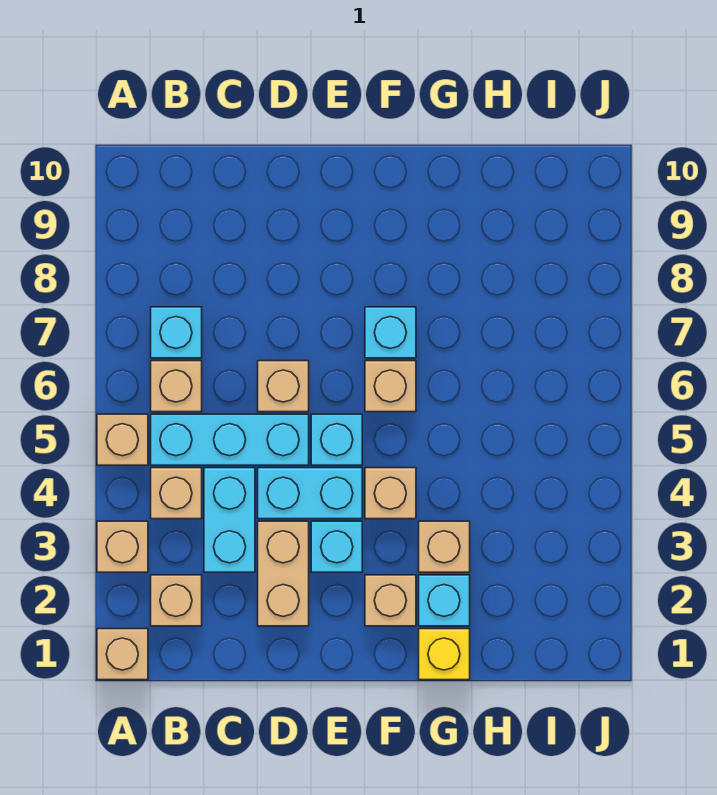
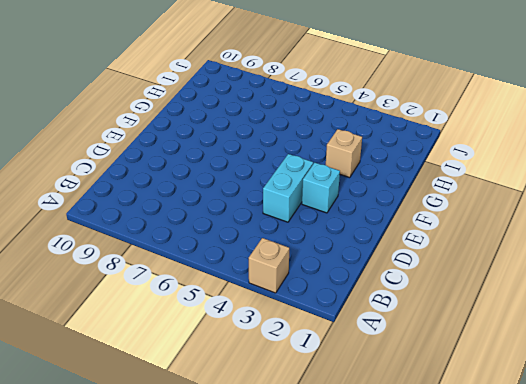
none -> tan brick A1 level 1
none -> tan brick A5 level 1
none -> tan brick B2 level 1

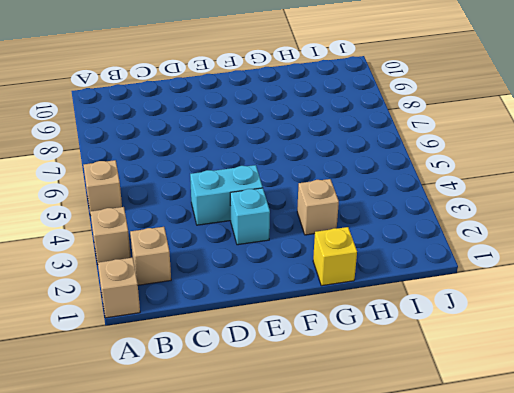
none -> tan brick B4 level 1
none -> cyan brick B5:D5 level 1
none -> tan brick B6 level 1

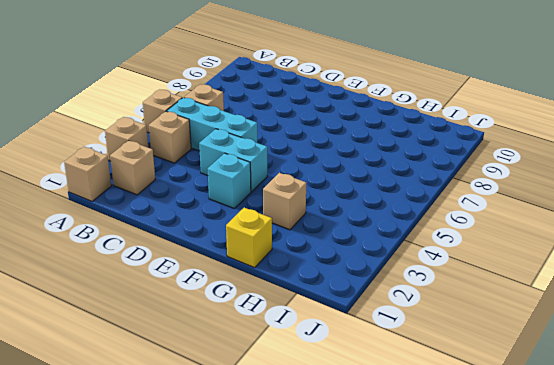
none -> cyan brick B7 level 1
none -> cyan brick C3:C4 level 1
none -> tan brick D2:D3 level 1

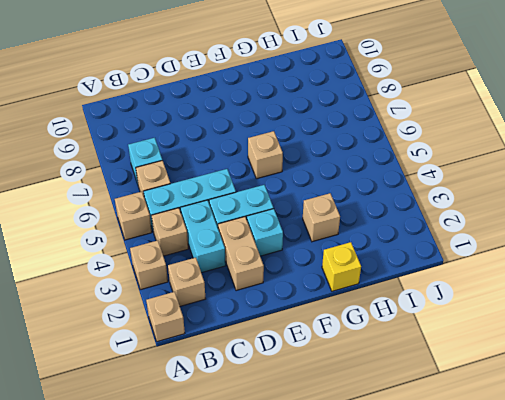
none -> tan brick D6 level 1
none -> cyan brick E5 level 1
none -> tan brick F2 level 1

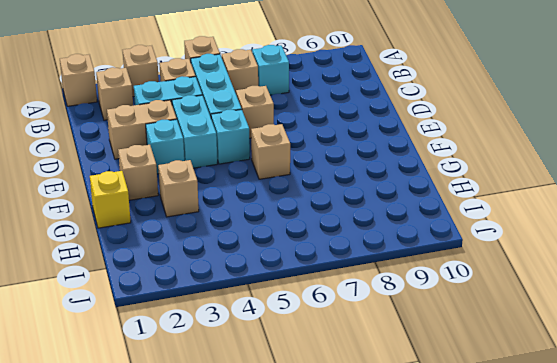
none -> tan brick F4 level 1
none -> cyan brick F7 level 1
none -> cyan brick G2 level 1

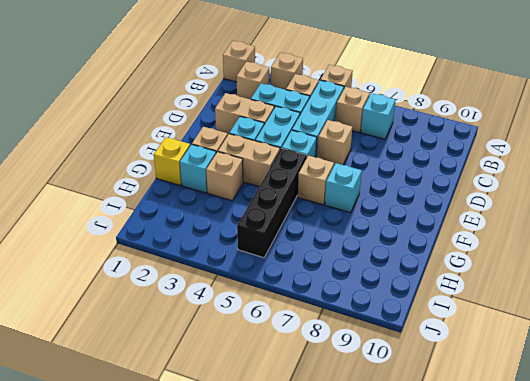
tan brick F3:F4 level 1 -> tan brick F4 level 1
black brick F5:I5 level 1 -> none

